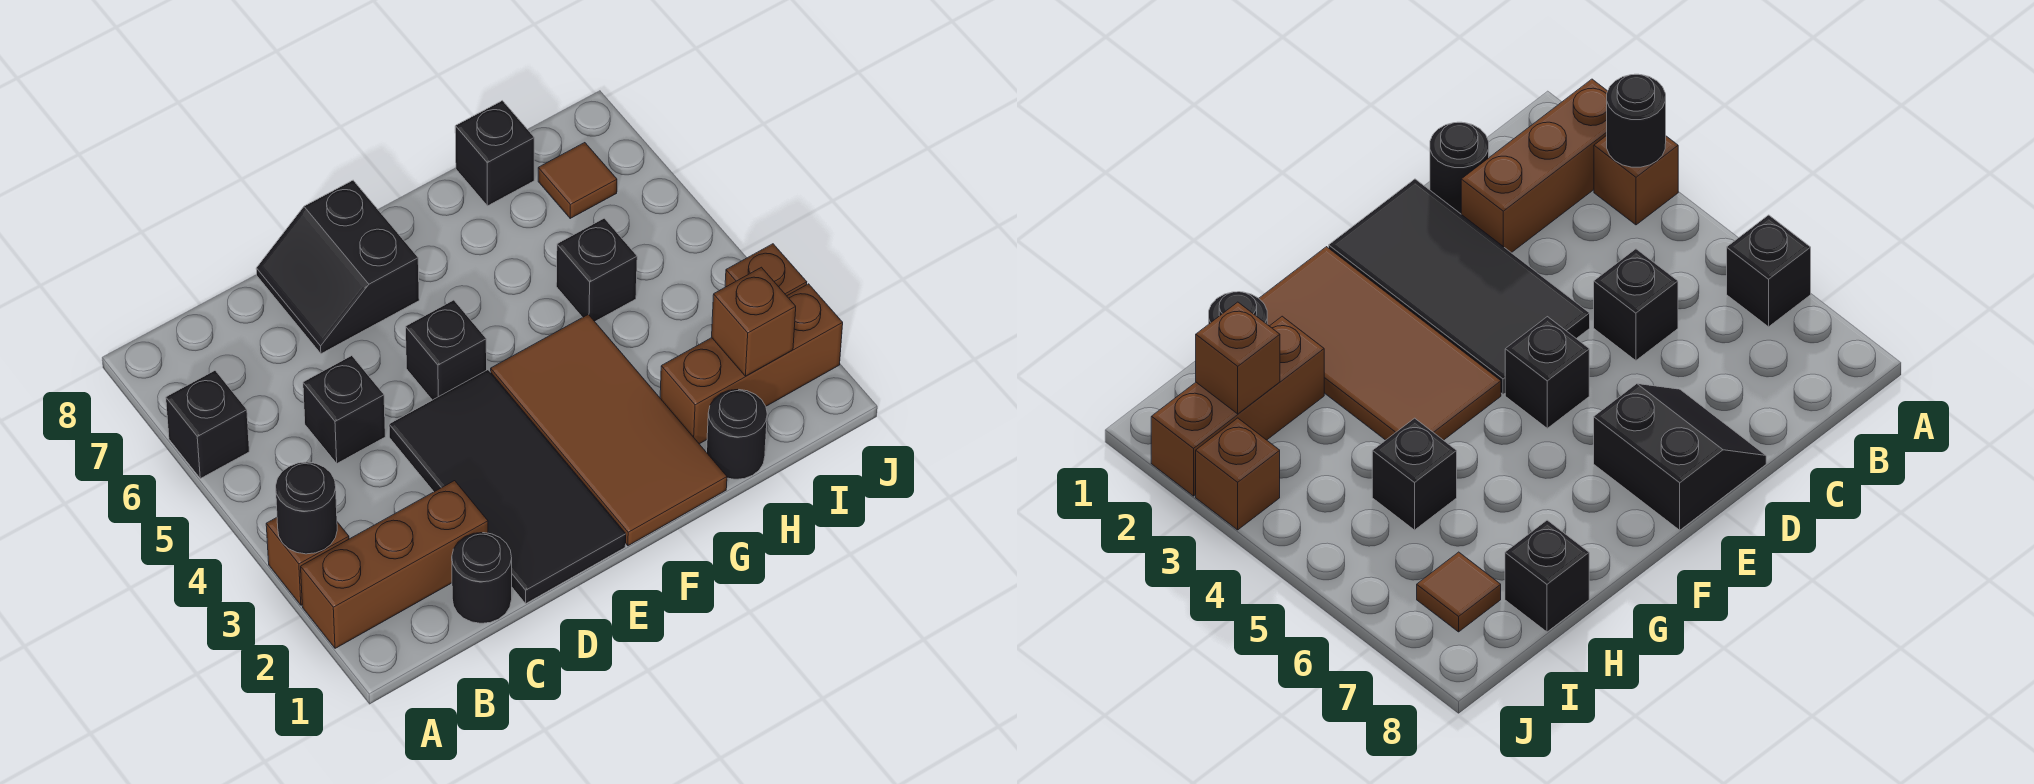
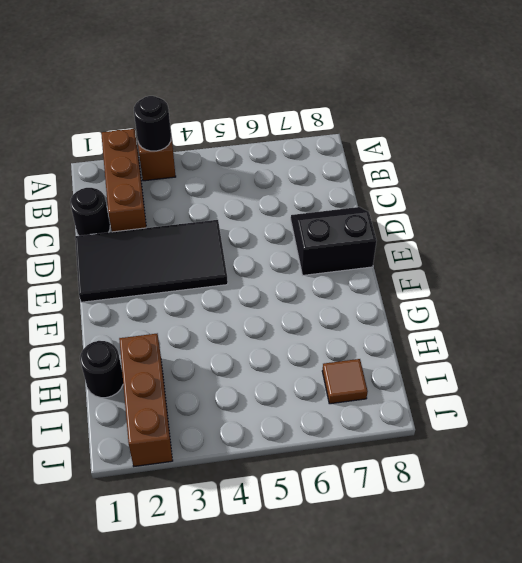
none -> black brick A6 level 1
none -> black brick C5 level 1
none -> black brick E5 level 1

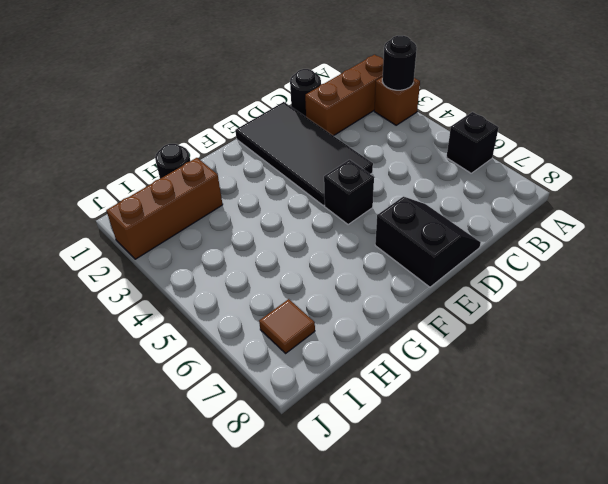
none -> black brick C5 level 1
none -> brown tile F1:G4 level 1
none -> black brick H5 level 1

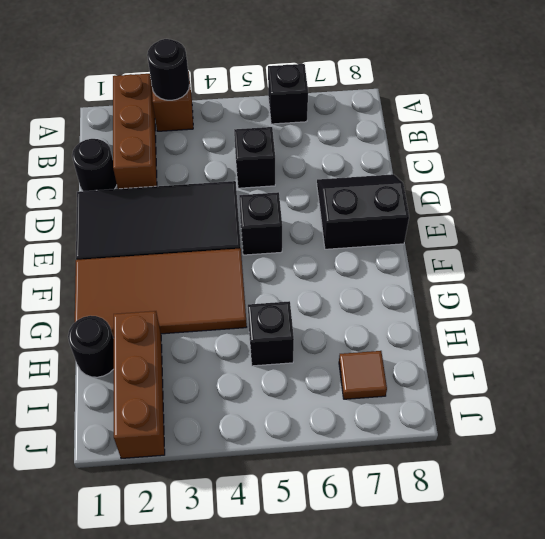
none -> black brick H8 level 1
none -> brown brick J3 level 1
none -> brown brick I2 level 2

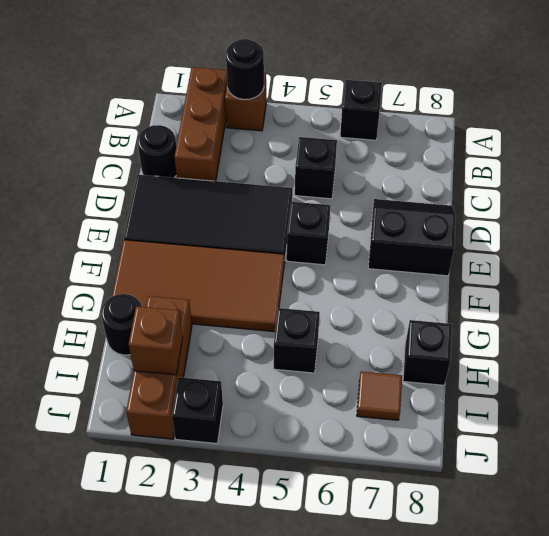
black brick J3 level 1 -> brown brick J3 level 1

